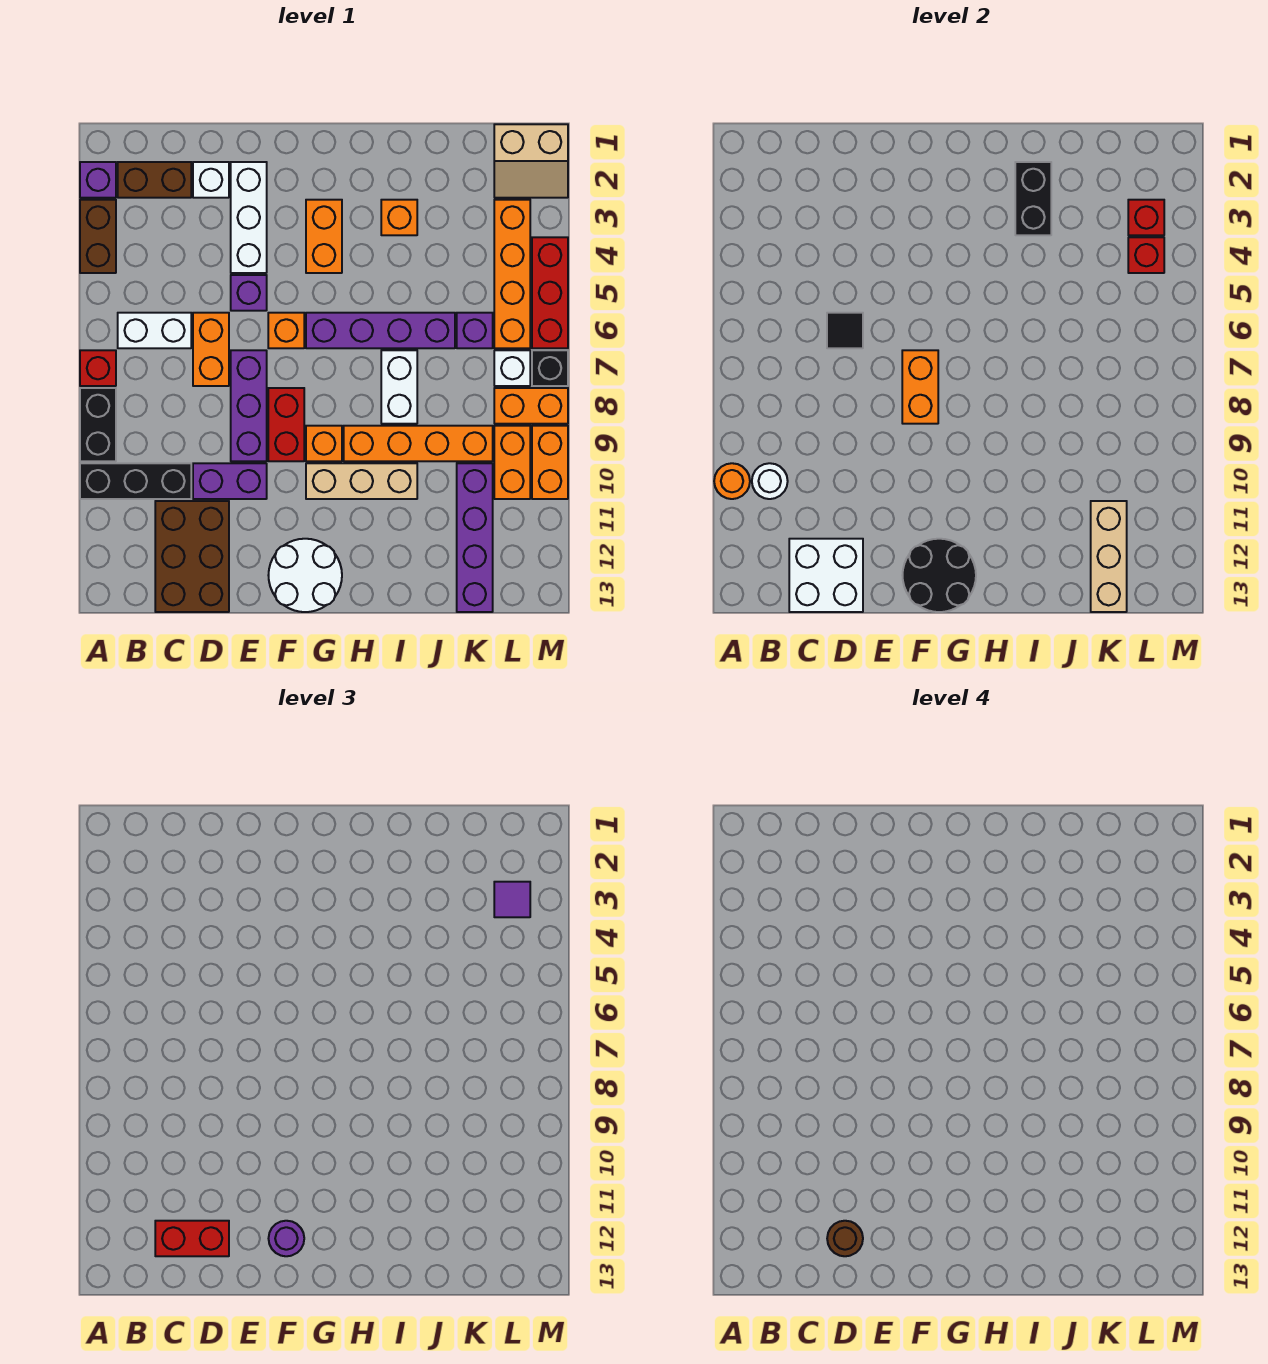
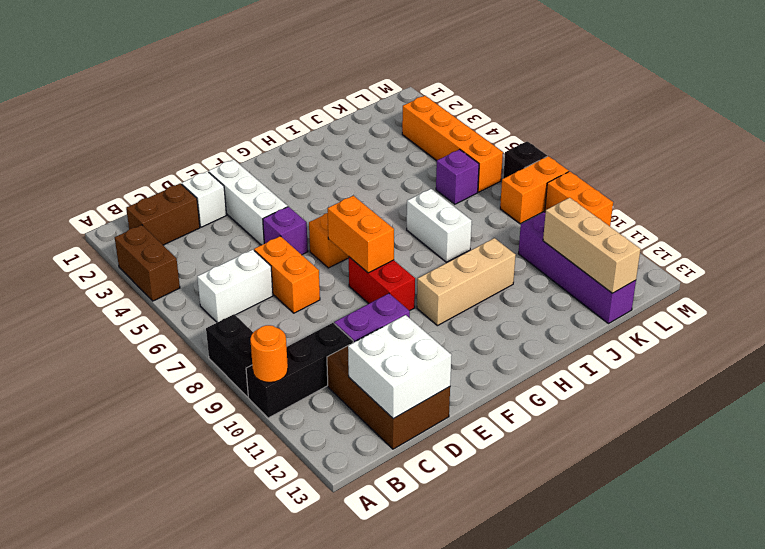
none -> purple brick A2 level 1
none -> red brick A7 level 1
none -> purple brick E7:E9 level 1
none -> white round brick F12:G13 level 1

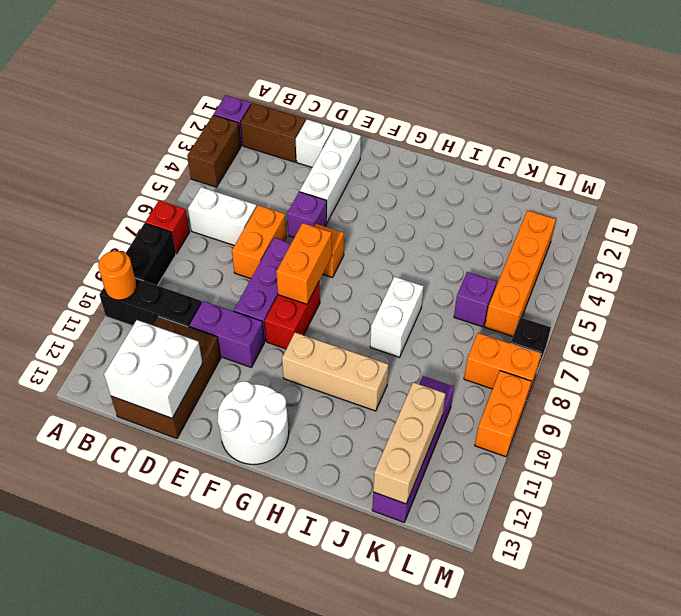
none -> orange brick G3:G4 level 1
none -> purple brick G6:J6 level 1
none -> orange brick G9 level 1
none -> orange brick H9:K9 level 1

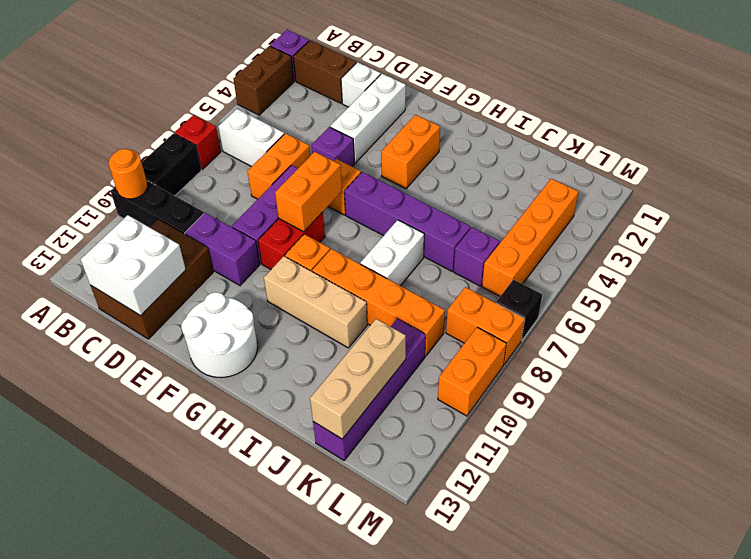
none -> orange brick I3 level 1
none -> tan slope L1:M2 level 1 top 1
none -> white brick L7 level 1
none -> orange brick L9:L10 level 1

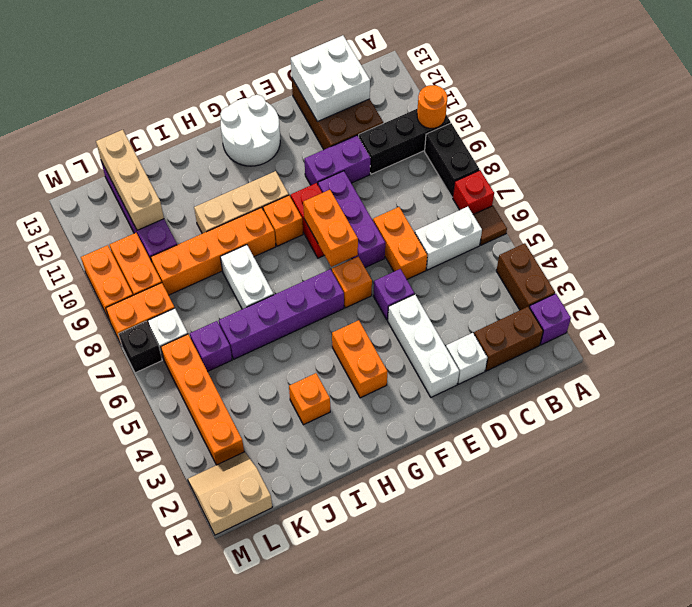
brown tile A6 level 1 -> none
none -> red brick M4:M6 level 1
none -> white round brick B10 level 2
none -> black tile D6 level 2
none -> black round brick F12:G13 level 2

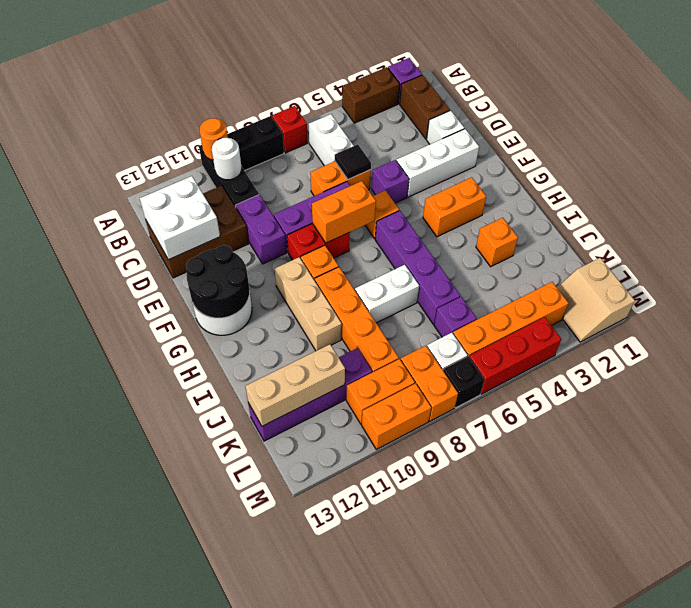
none -> black brick I2:I3 level 2
none -> red brick L3 level 2
none -> red brick L4 level 2
none -> red brick C12:D12 level 3

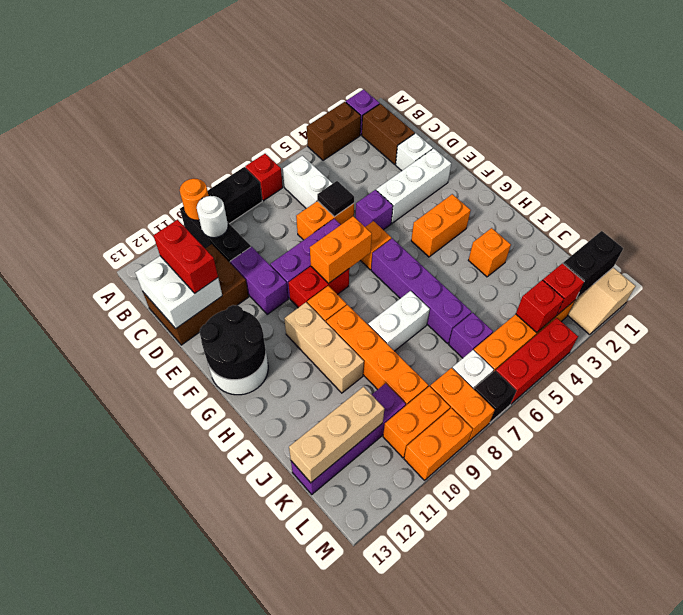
black brick L1:L2 level 2 -> black brick I2:I3 level 2
none -> purple round brick F12 level 3
none -> purple tile L3 level 3
none -> brown round brick D12 level 4

